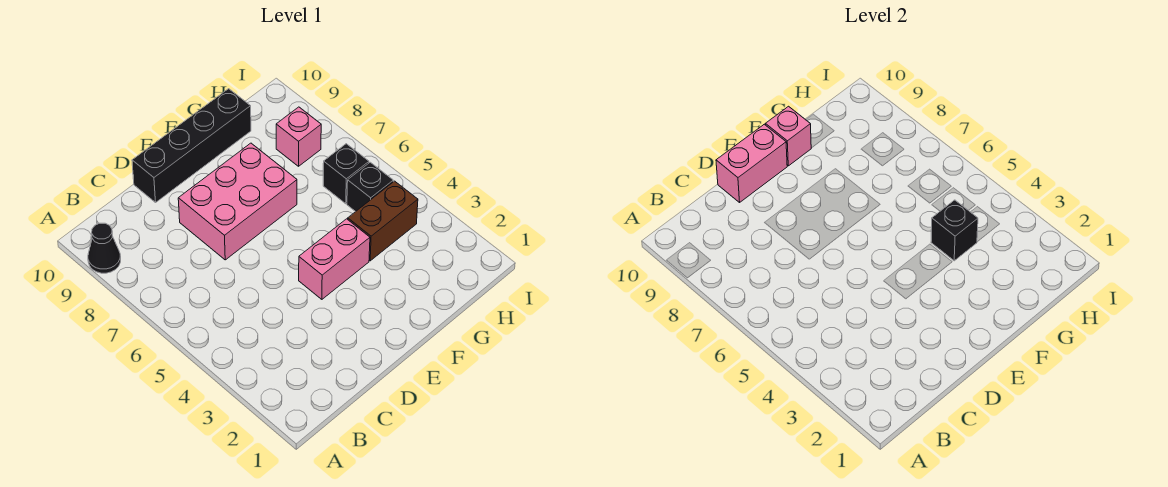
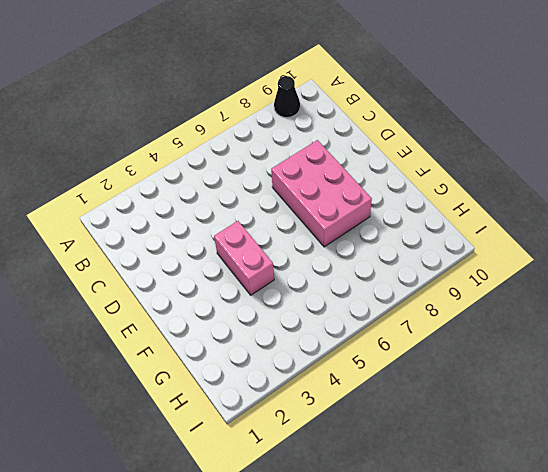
none -> black brick D10:G10 level 1
none -> brown brick G4:H4 level 1

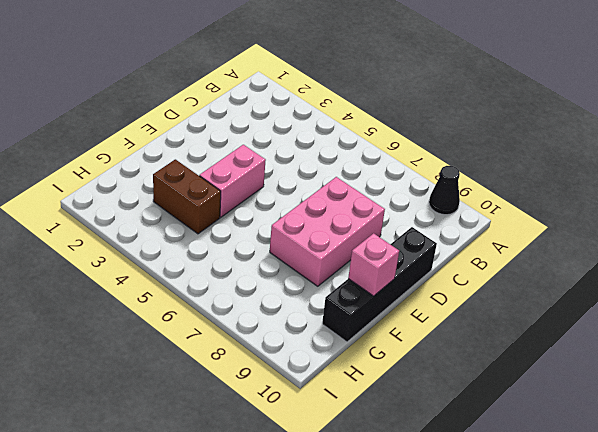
brown brick G3:G4 level 1 -> brown brick G4:H4 level 1
none -> black brick H5 level 1
none -> black brick H6 level 1

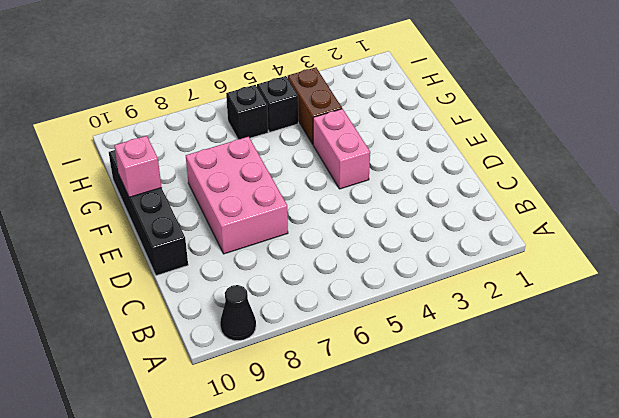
none -> pink brick H8 level 1
none -> pink brick D10:E10 level 2

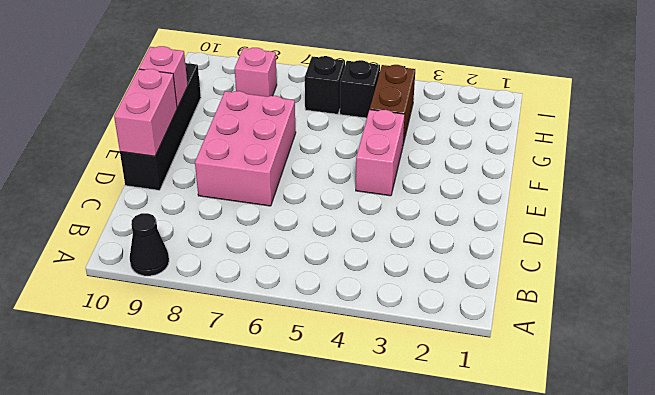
none -> black brick G4 level 2

